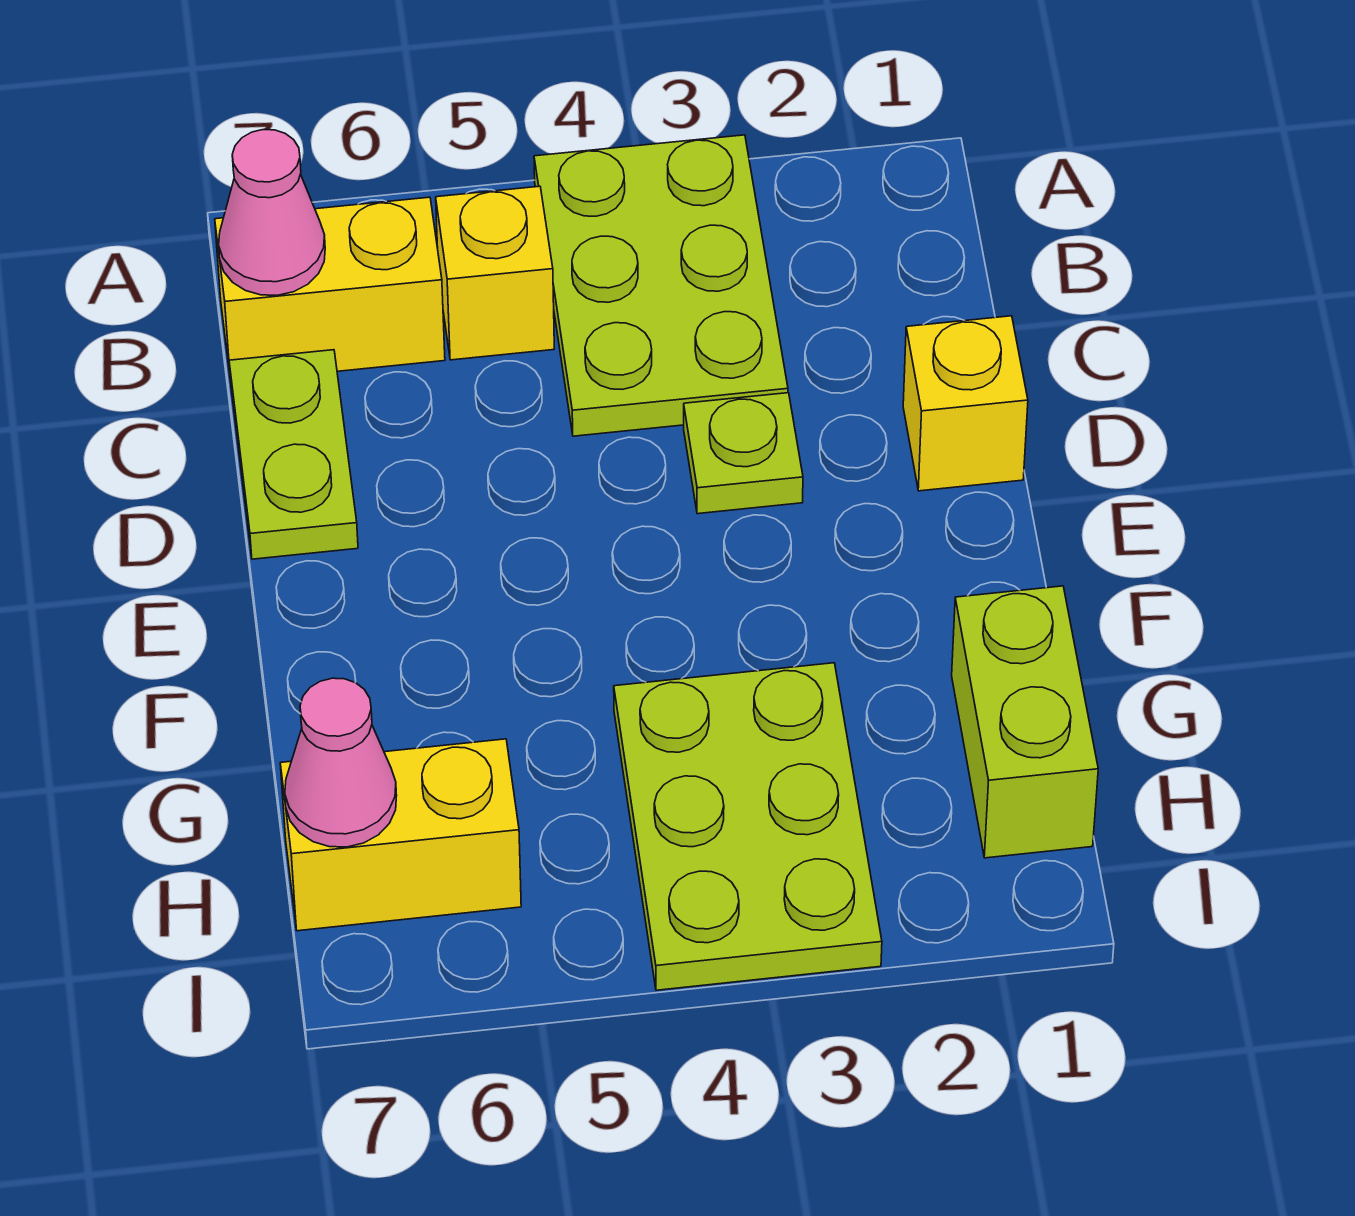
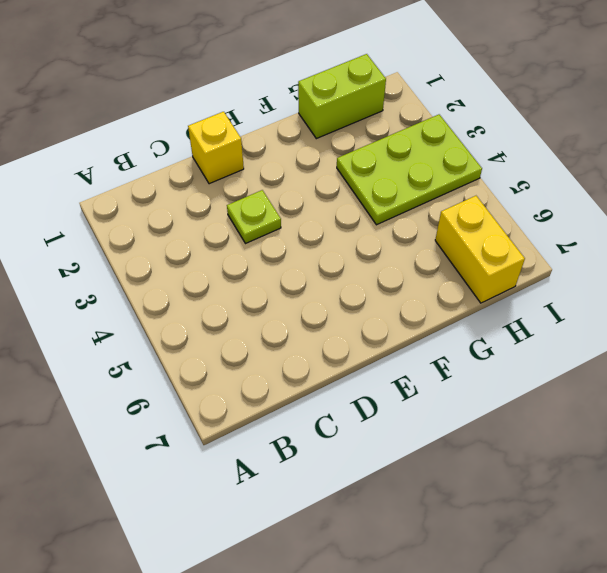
none -> lime plate A3:C4 level 1
none -> yellow brick B5 level 1

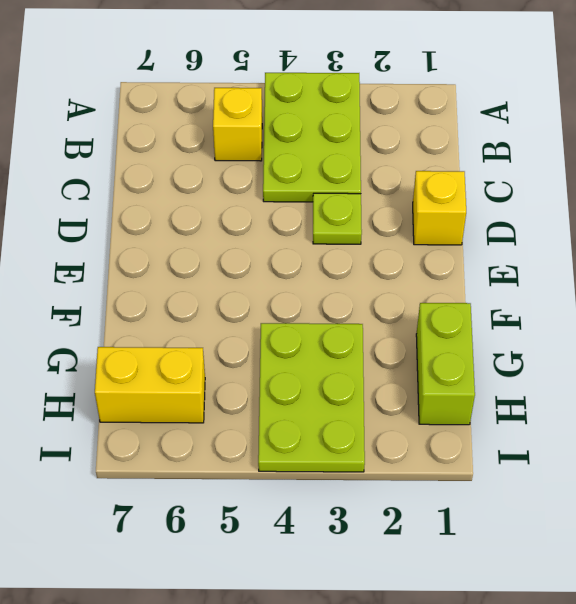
none -> yellow brick B6:B7 level 1
none -> lime plate C7:D7 level 1

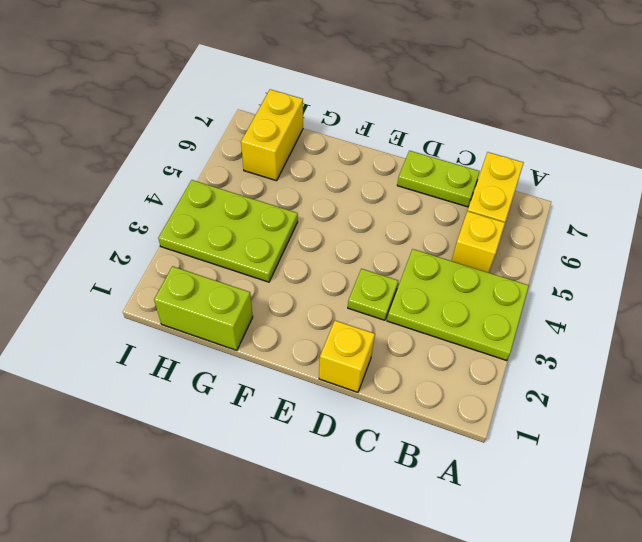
none -> pink cone B7 level 2
none -> pink cone H7 level 2

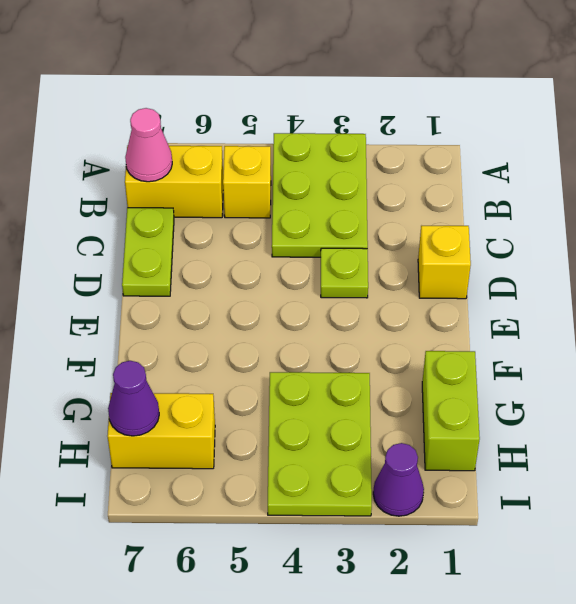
purple cone H7 level 2 -> pink cone H7 level 2
purple cone I2 level 1 -> none

